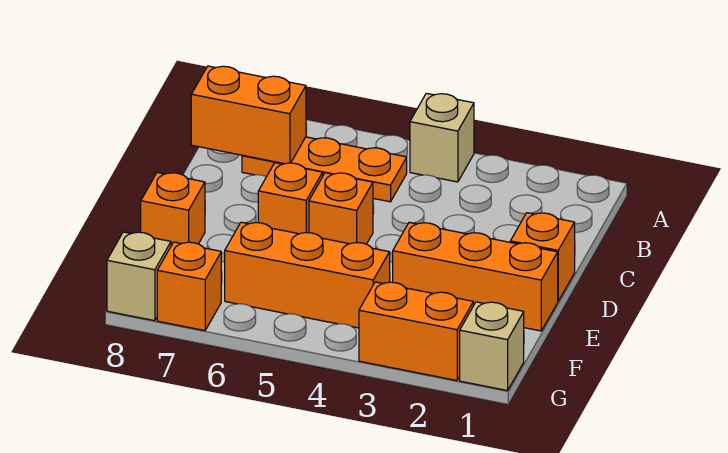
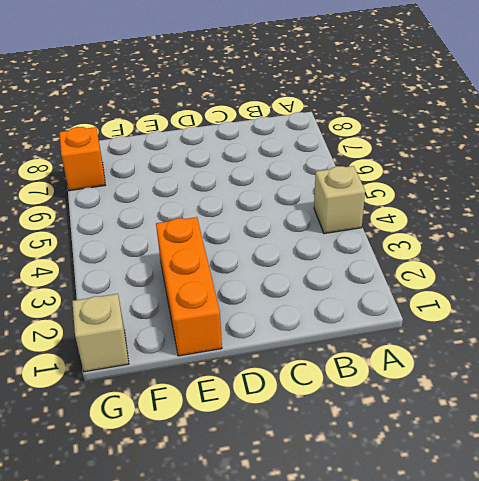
none -> orange plate B5:B7 level 1
none -> orange brick D1 level 1
none -> orange brick D5 level 1

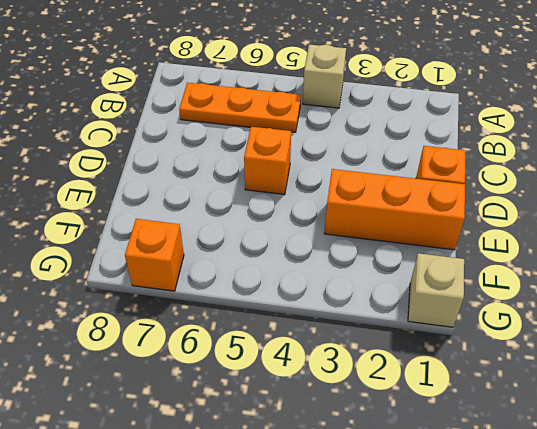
none -> orange brick D6 level 1
none -> orange brick E8 level 1
none -> orange brick F4:F6 level 1

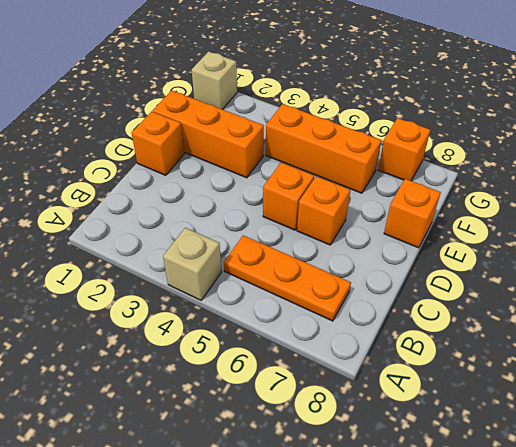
none -> orange brick G2:G3 level 1
none -> tan brick G8 level 1
none -> orange brick B7:B8 level 2

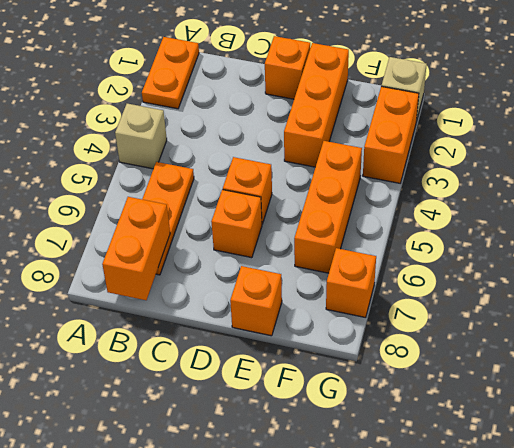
orange plate A1:A2 level 1 -> none
none -> tan brick G8 level 1

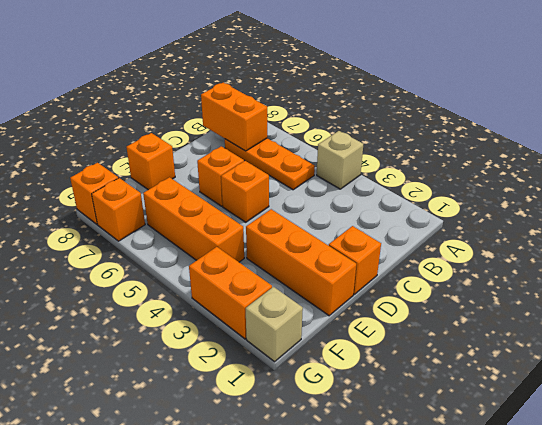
orange brick G8 level 1 -> tan brick G8 level 1

